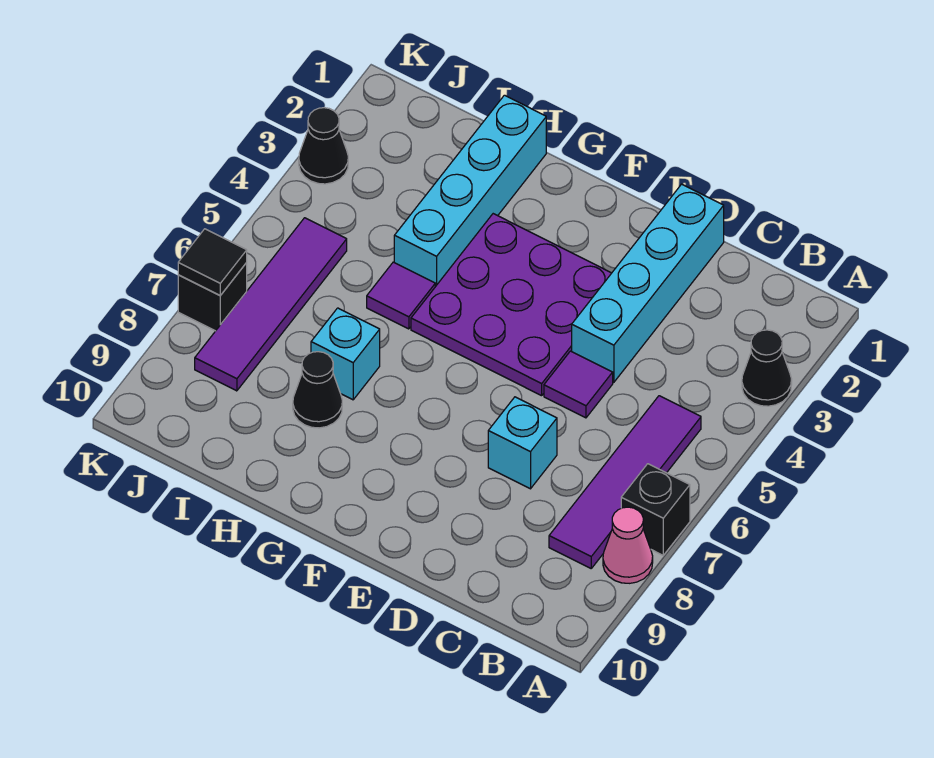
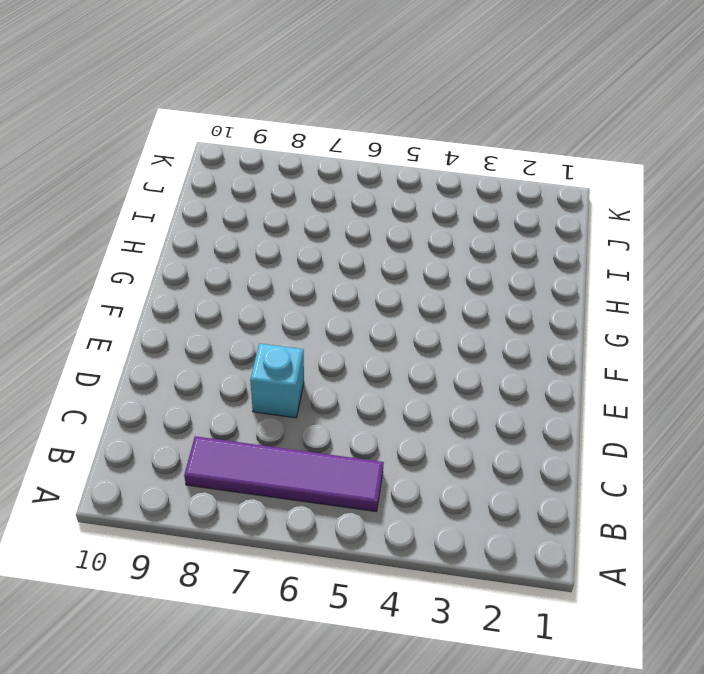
none -> black cone A3 level 1
none -> black brick A7 level 1
none -> pink cone A8 level 1

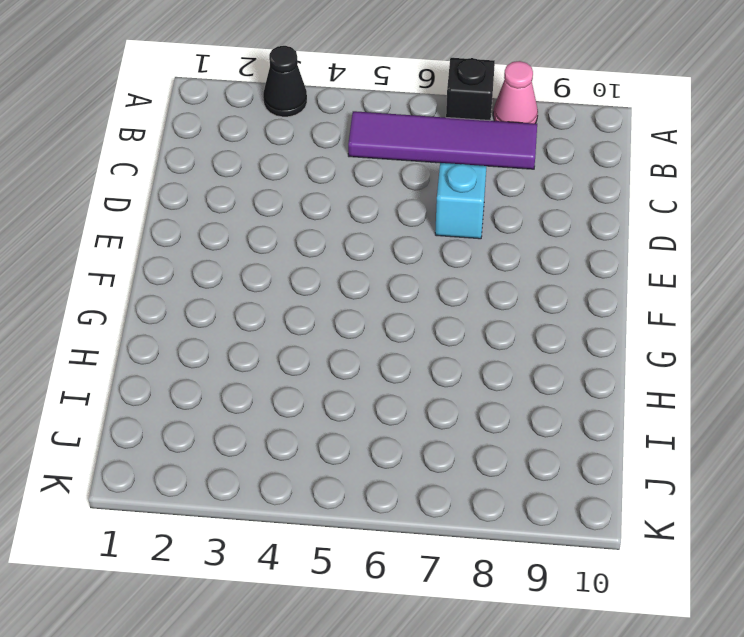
none -> cyan brick D1:D4 level 1
none -> purple tile D5 level 1
none -> purple plate E3:G5 level 1

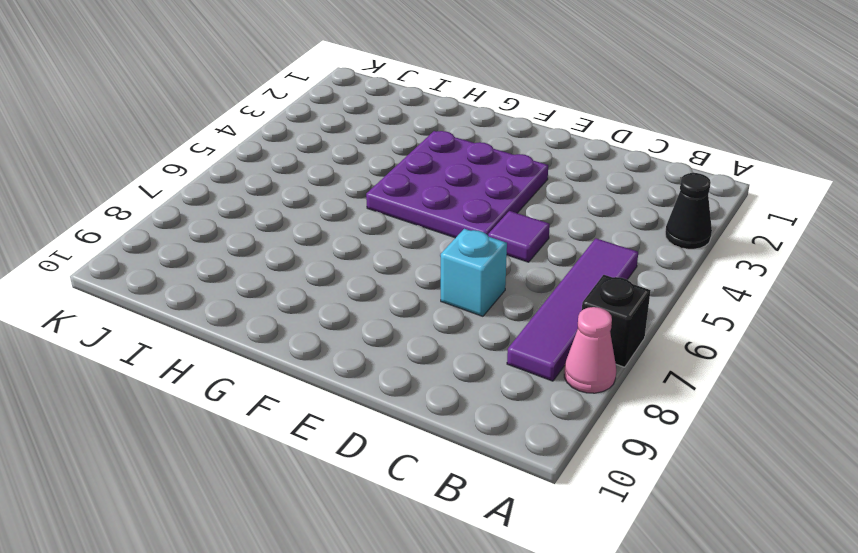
none -> cyan brick D1:D4 level 1
none -> cyan brick H1:H4 level 1
none -> purple tile H5 level 1

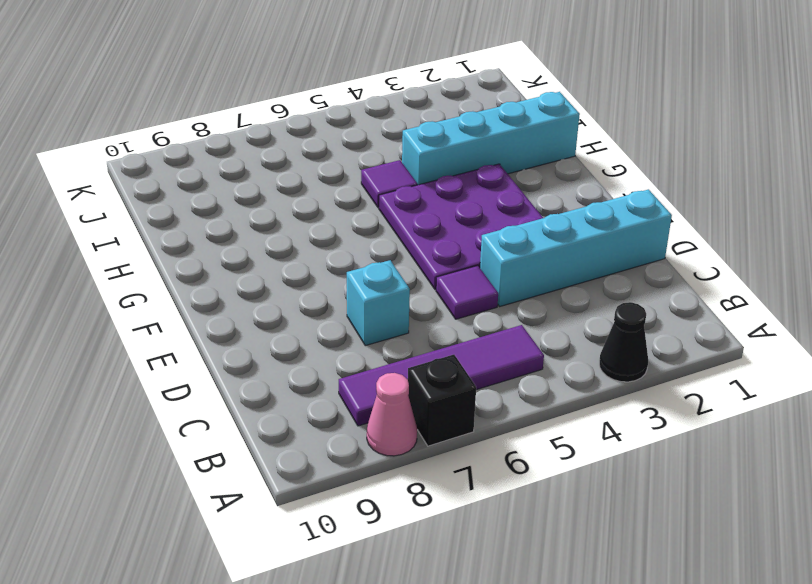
none -> cyan brick H7 level 1
none -> black cone H8 level 1
none -> purple tile J5:J8 level 1

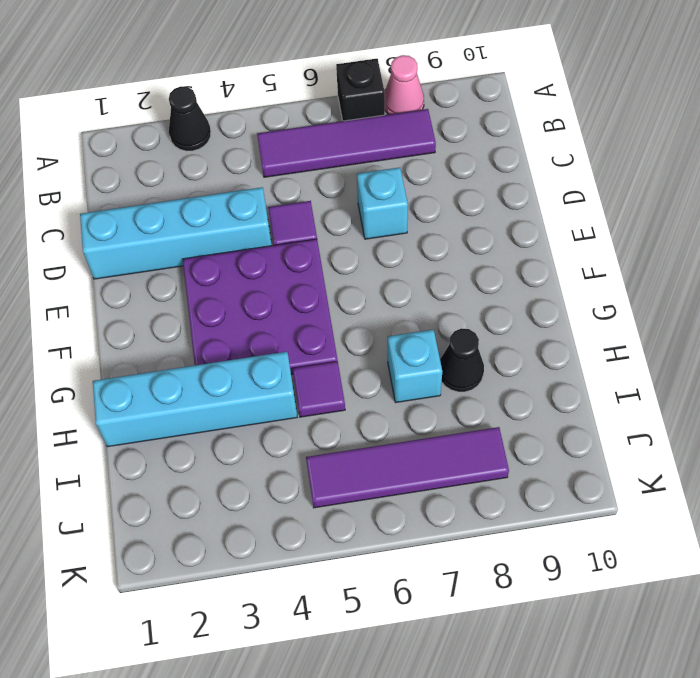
none -> black cone K3 level 1
none -> black brick K7 level 1
none -> black tile K7 level 2

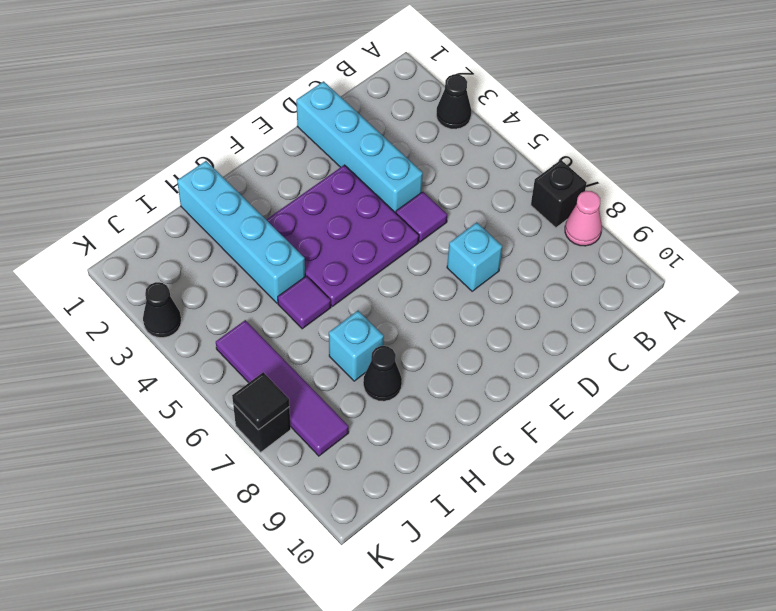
none -> purple tile B5:B8 level 1

